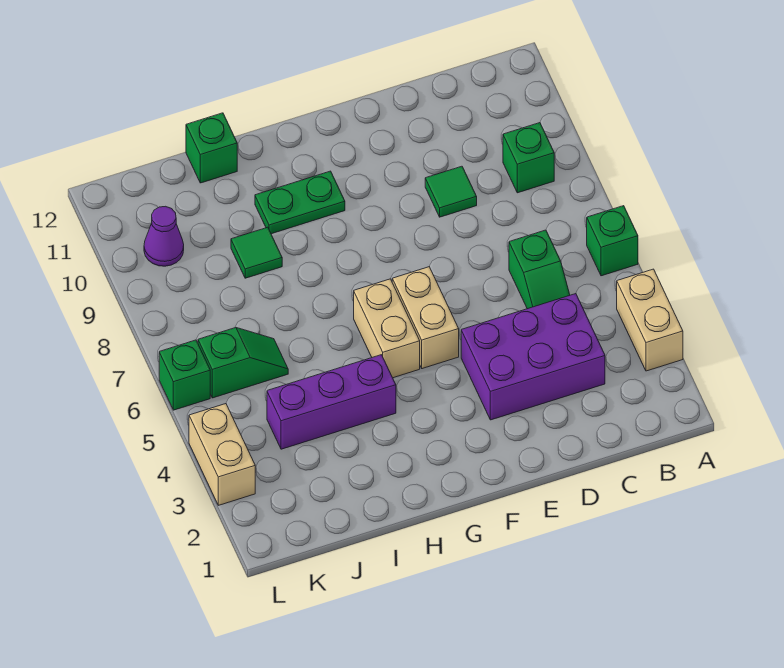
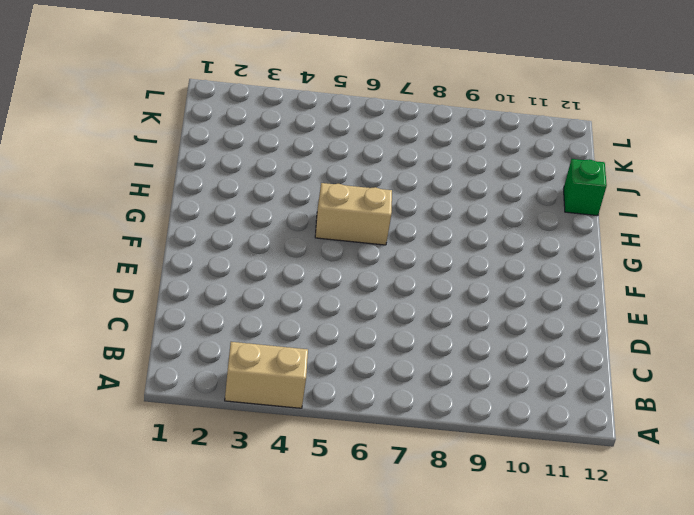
none -> green brick A6 level 1
none -> green brick B9 level 1
none -> purple brick C3:E4 level 1

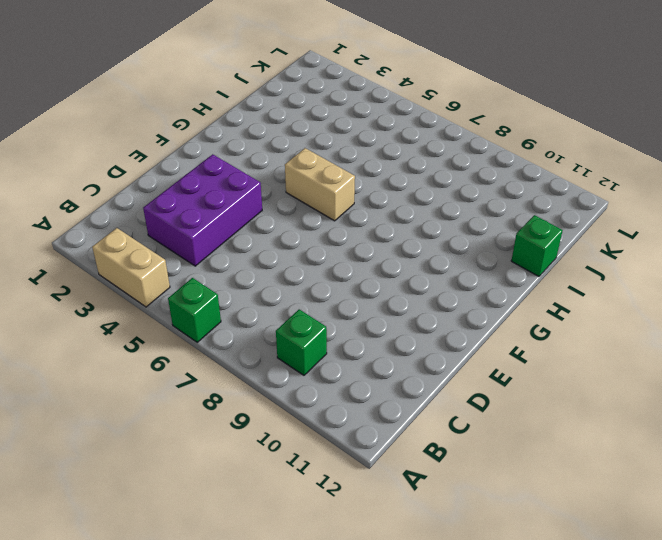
none -> green slope C5:C6 level 1 top 6
none -> green tile D9 level 1
none -> tan brick F5:F6 level 1

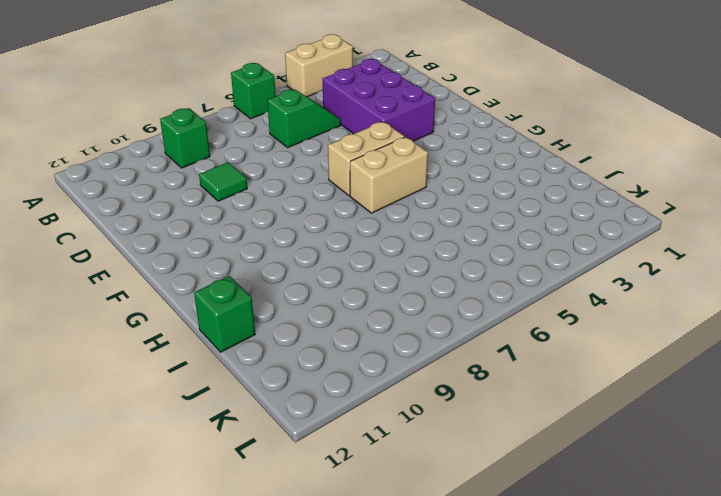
none -> green plate G10:H10 level 1
none -> purple brick H4:J4 level 1
none -> green tile I9 level 1

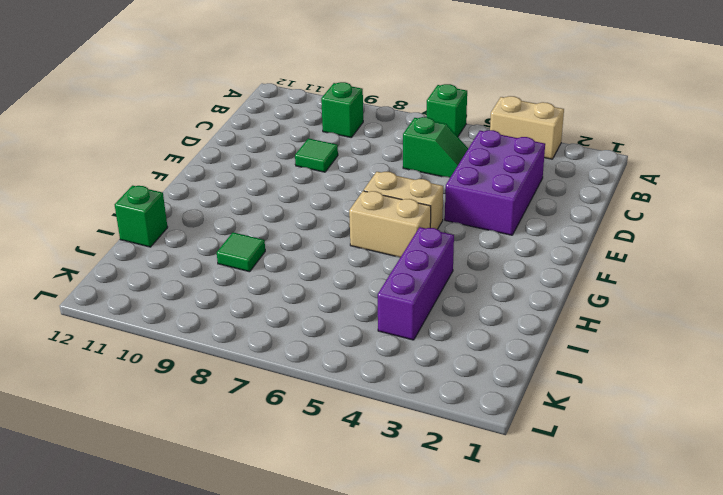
none -> green plate G10:H10 level 1
none -> green slope J6:K6 level 1 top K
none -> purple cone K10 level 1

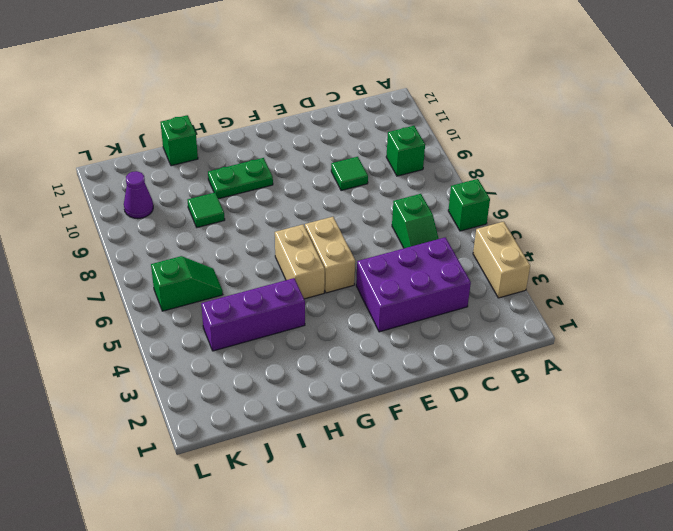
none -> tan brick L3:L4 level 1
none -> green brick L6 level 1

